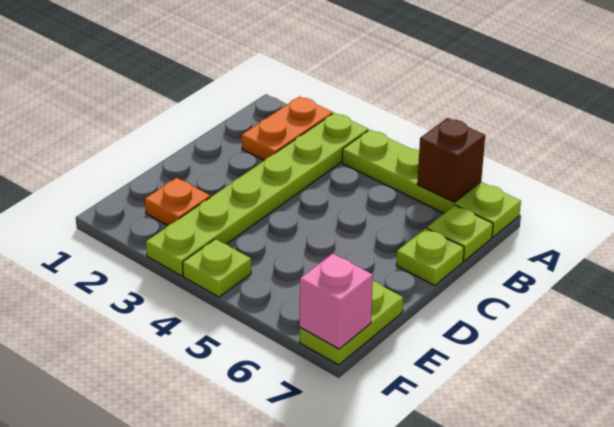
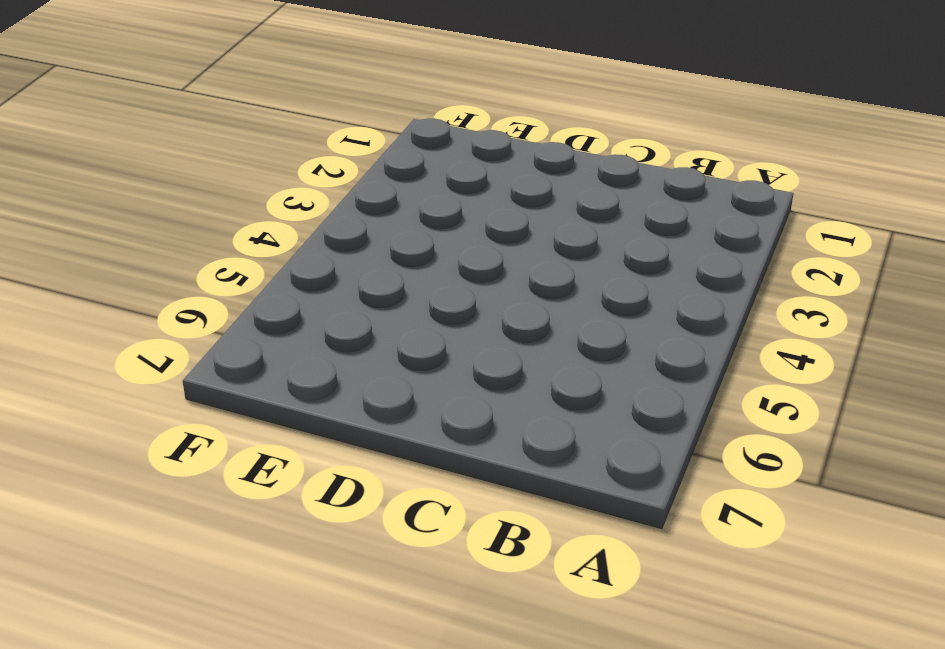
none -> orange plate A2:B2 level 1
none -> lime plate A3:F3 level 1

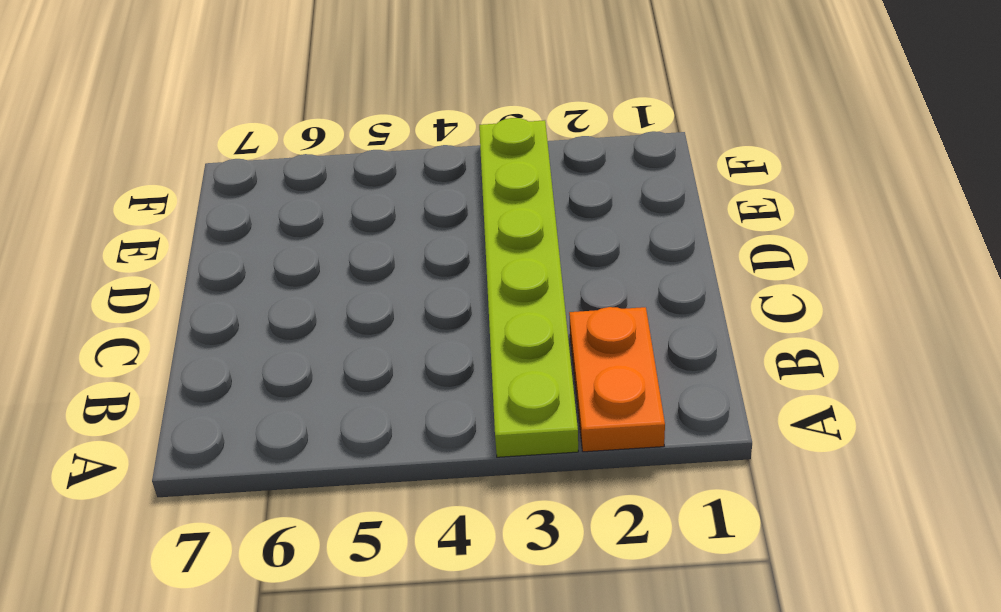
none -> lime plate A4:A7 level 1
none -> lime plate B7 level 1

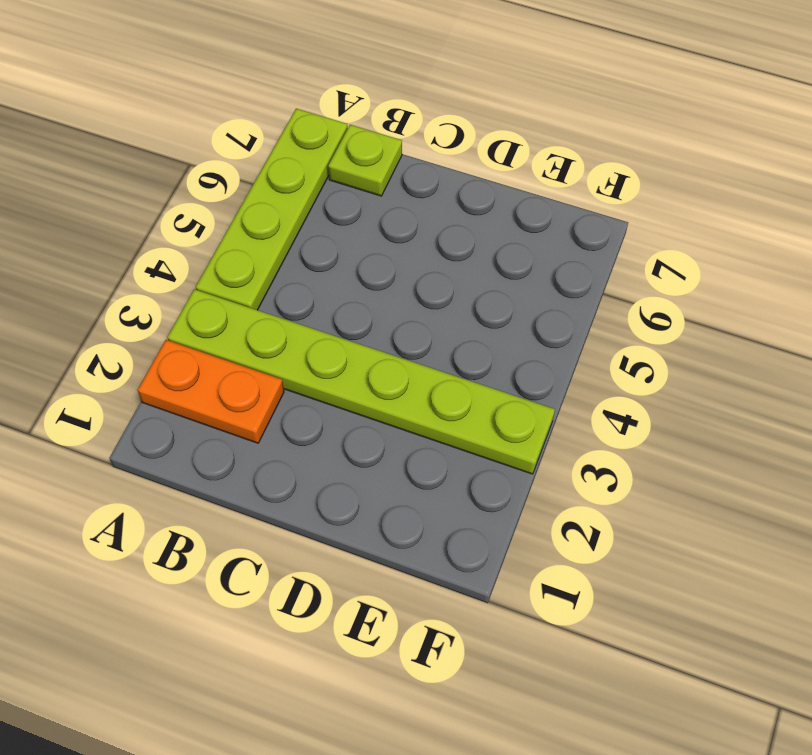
none -> lime plate C7 level 1
none -> orange plate E2 level 1

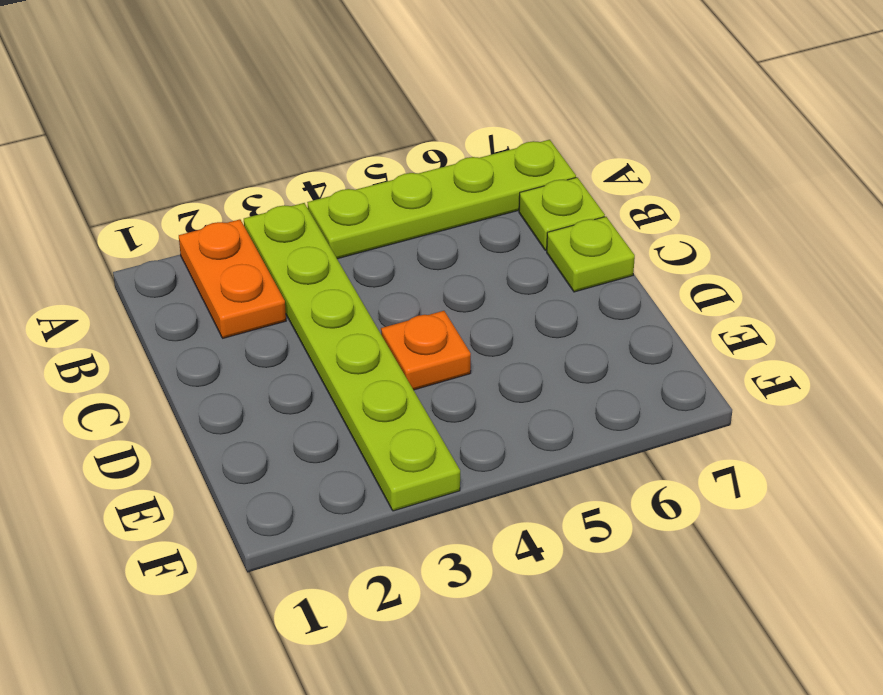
orange plate D4 level 1 -> orange plate E2 level 1
none -> lime plate E7:F7 level 1
none -> lime plate F4 level 1

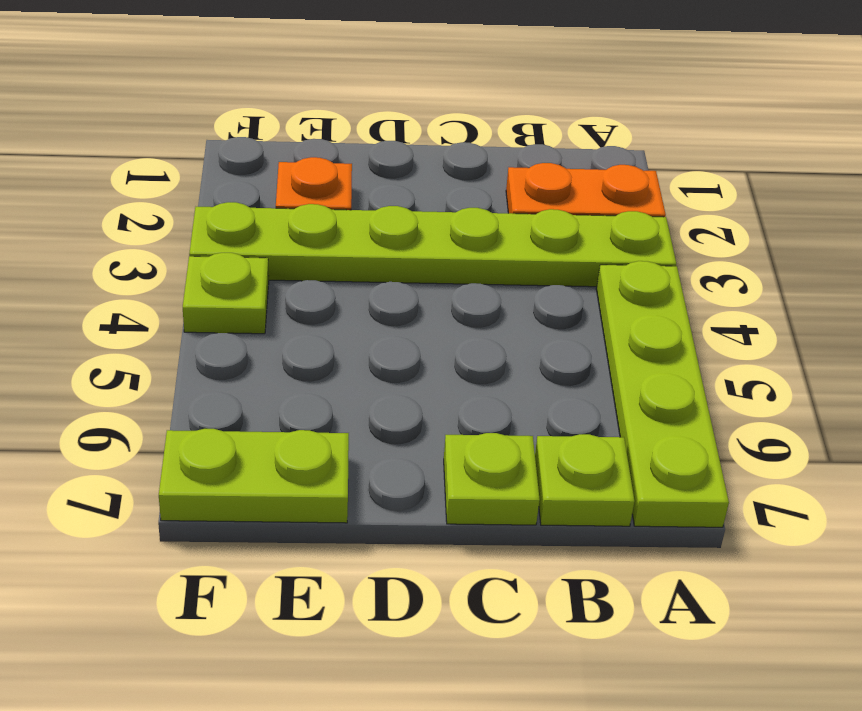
none -> brown brick A6 level 2
none -> pink brick F7 level 2

